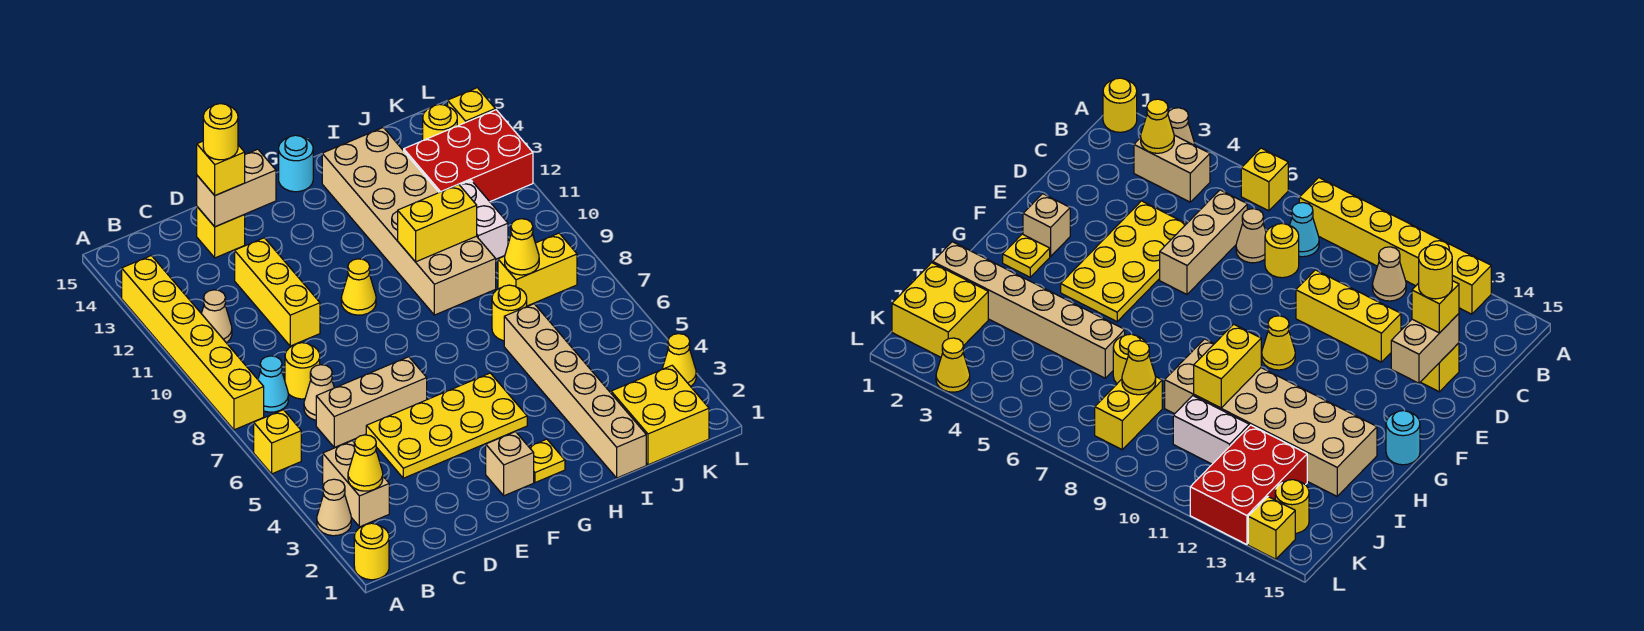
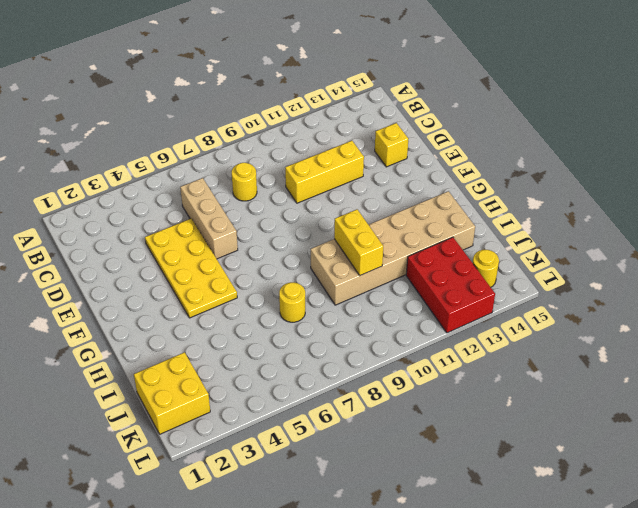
none -> yellow round brick A1 level 1
none -> tan cone A3 level 1
none -> yellow brick A6 level 1
none -> yellow brick A8:A13 level 1

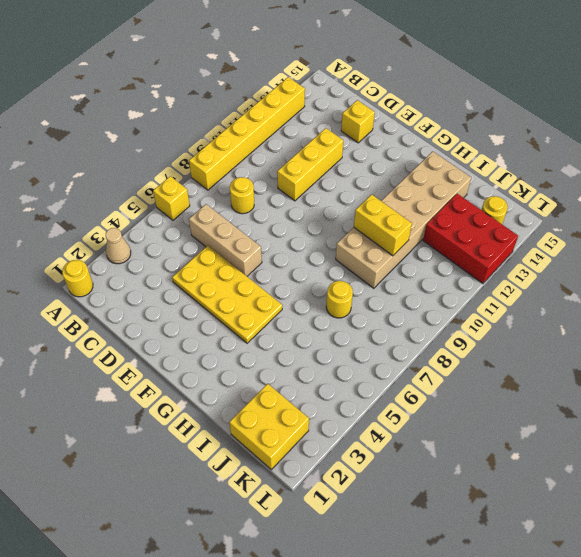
none -> tan brick B3:B4 level 1
none -> cyan cone B8 level 1
none -> tan cone B11 level 1
none -> tan cone C7 level 1

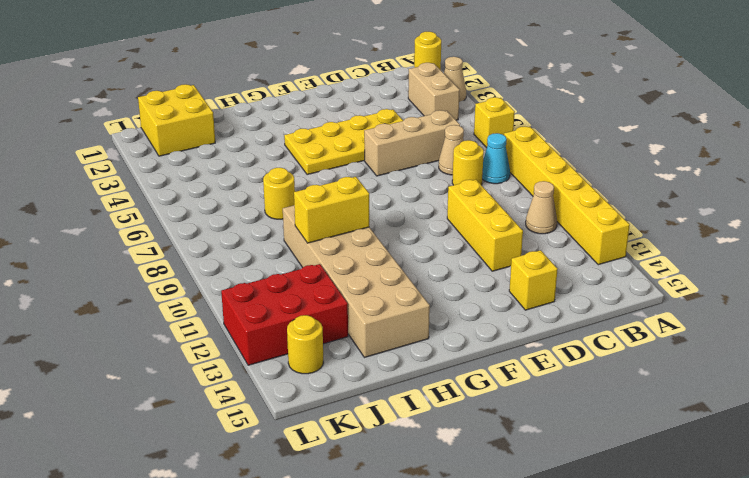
none -> tan brick F2 level 1
none -> yellow cone F10 level 1
none -> yellow plate G2 level 1
none -> cyan round brick G15 level 1

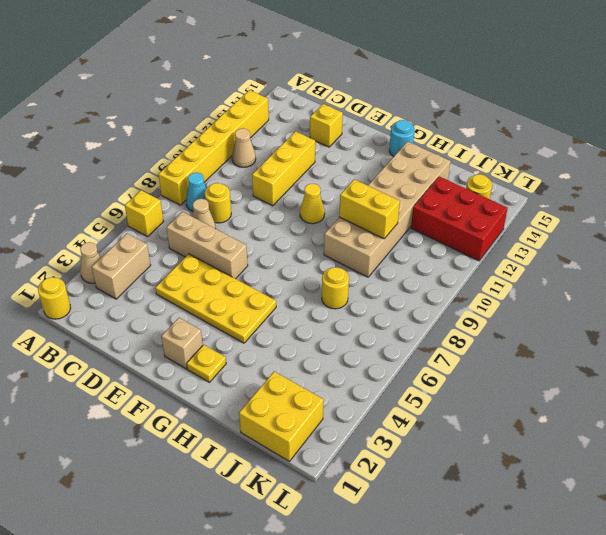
none -> tan brick I1:I6 level 1
none -> yellow brick J8:K8 level 1
none -> white brick J10:J11 level 1
none -> yellow cone L3 level 1

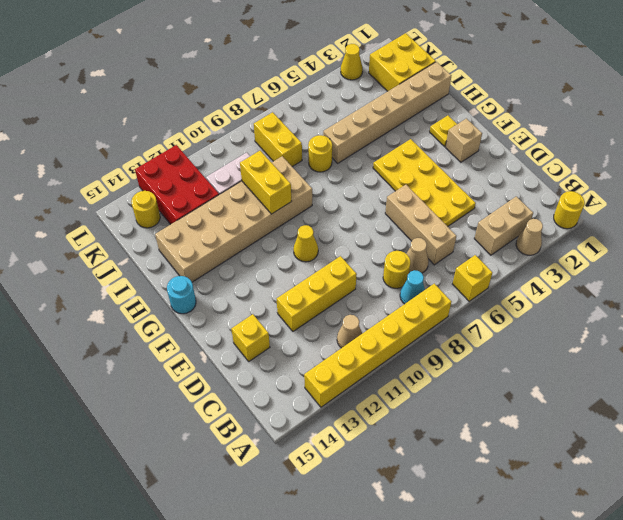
none -> yellow brick L14 level 1
none -> yellow cone B3 level 2
none -> tan brick D14:E14 level 2
none -> yellow cone J8 level 2

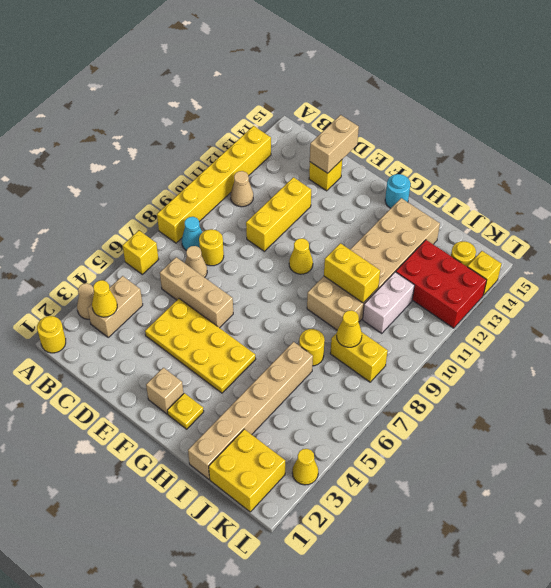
tan brick D14:D15 level 2 -> tan brick D14:E14 level 2
none -> yellow brick D14 level 3
none -> yellow round brick D14 level 4

